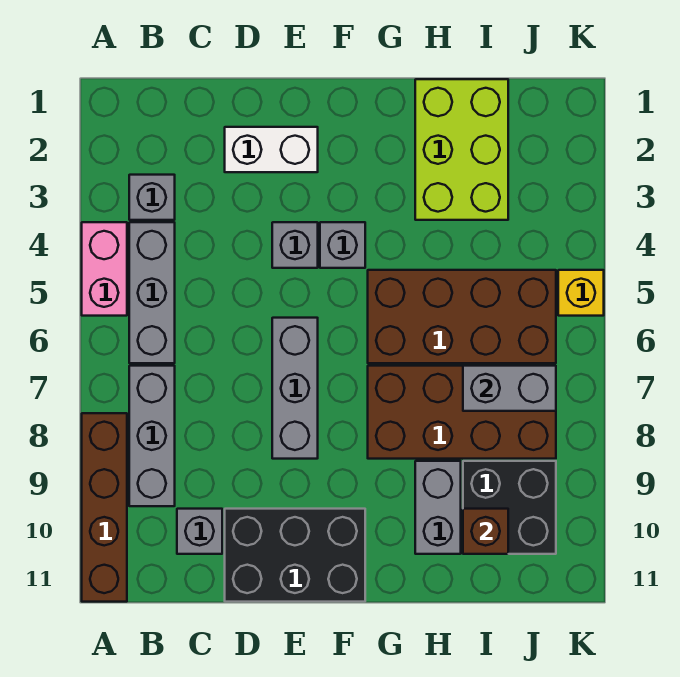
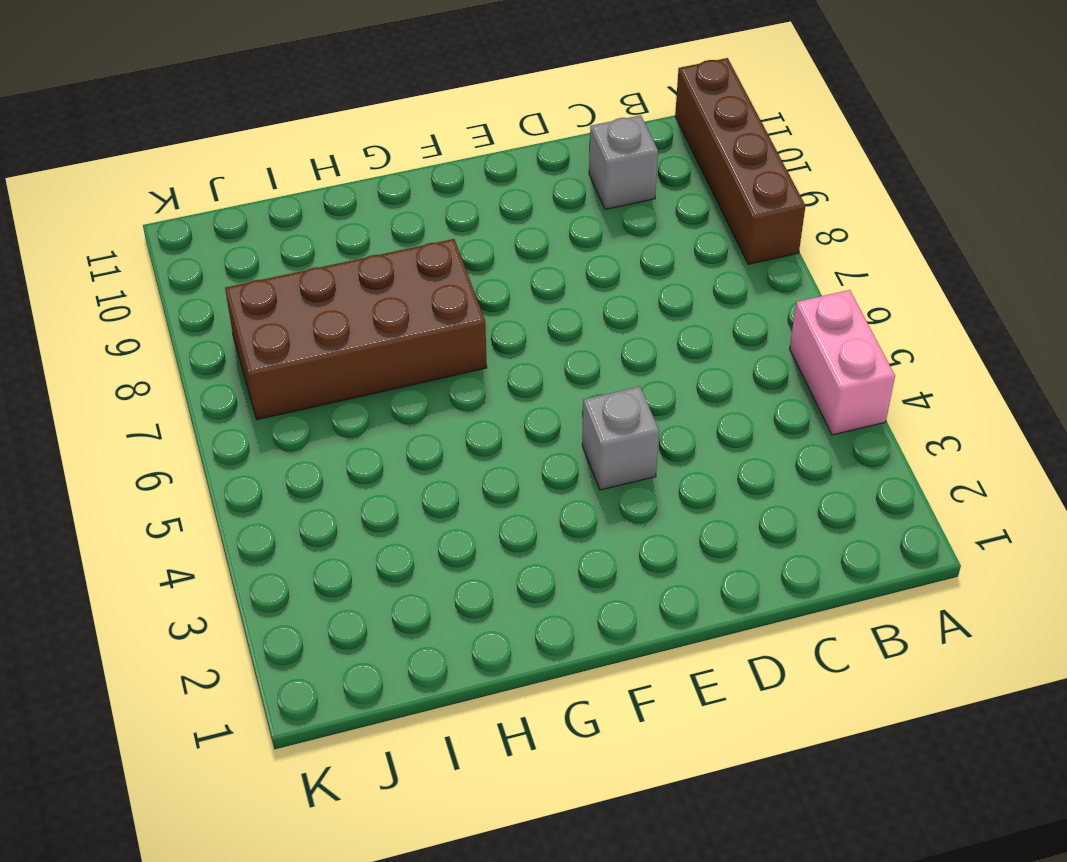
none -> grey brick B3 level 1
none -> grey brick B4:B6 level 1
none -> grey brick B7:B9 level 1

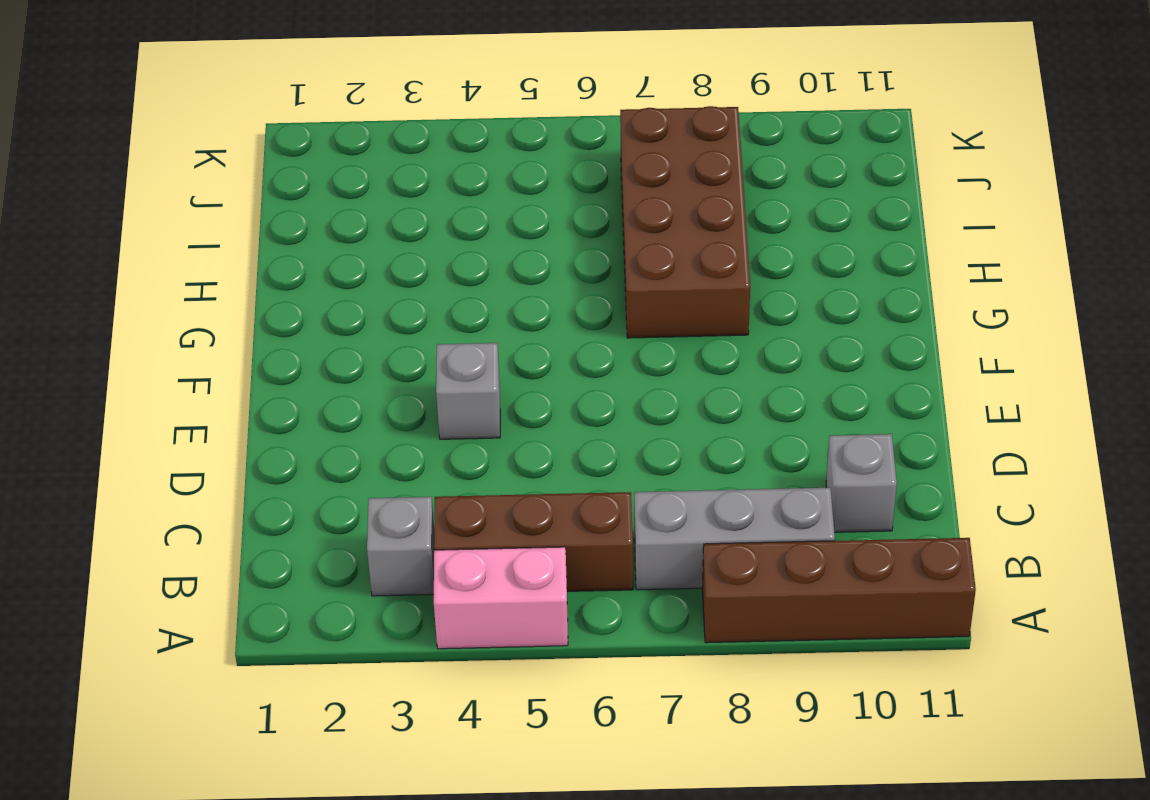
brown brick B4:B6 level 1 -> grey brick B4:B6 level 1
none -> white brick D2:E2 level 1
none -> black brick D10:F11 level 1
none -> grey brick E6:E8 level 1

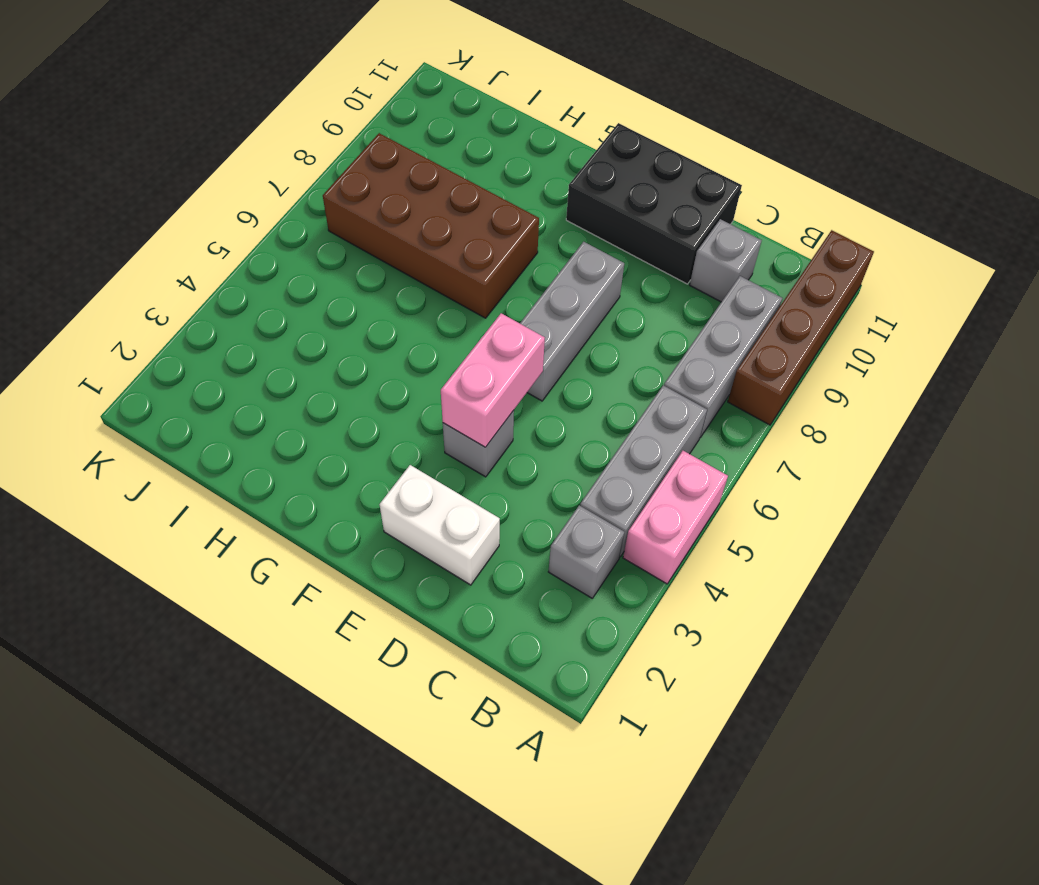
pink brick E4:E5 level 2 -> none
none -> grey brick F4 level 1
none -> brown brick G5:J6 level 1
none -> lime brick H1:I3 level 1

